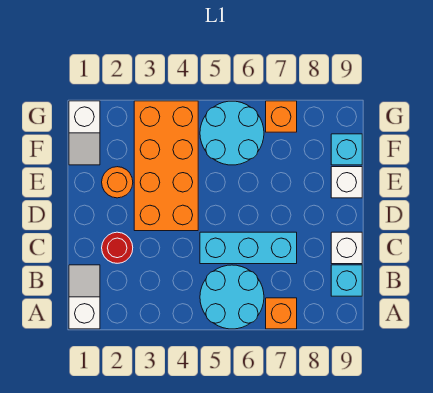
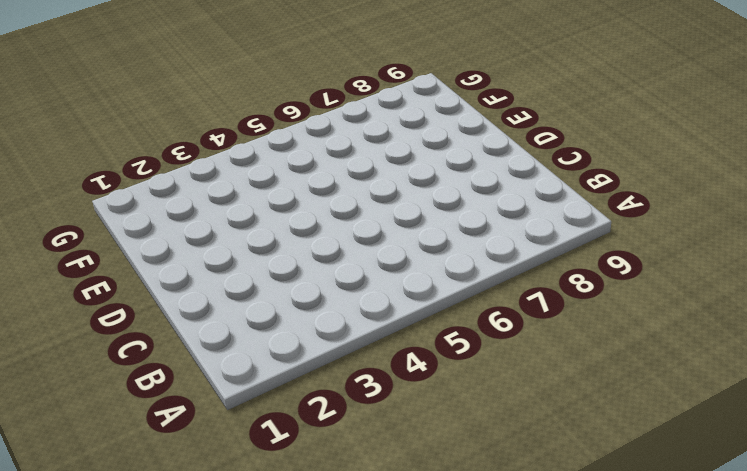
none -> white slope A1:B1 level 1 top A
none -> cyan round brick A5:B6 level 1
none -> orange brick A7 level 1

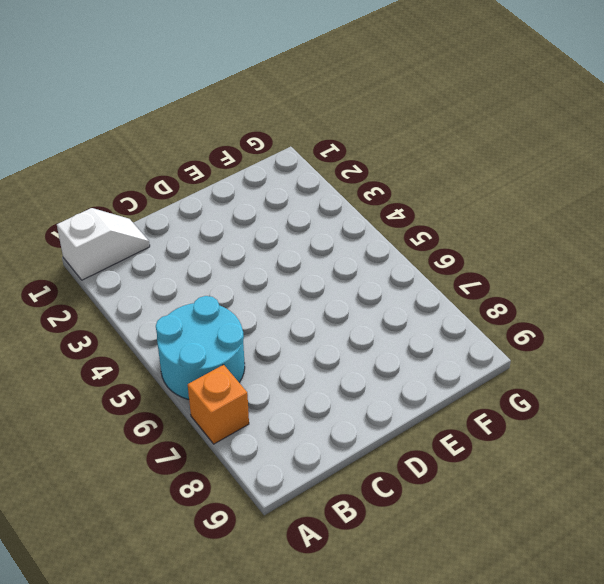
none -> cyan brick B9 level 1
none -> red round brick C2 level 1
none -> cyan brick C5:C7 level 1

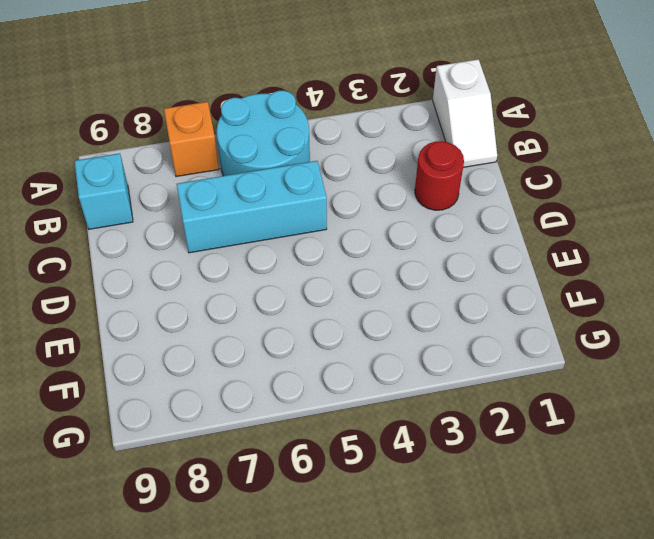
none -> white brick C9 level 1
none -> orange brick D3:G4 level 1
none -> orange round brick E2 level 1

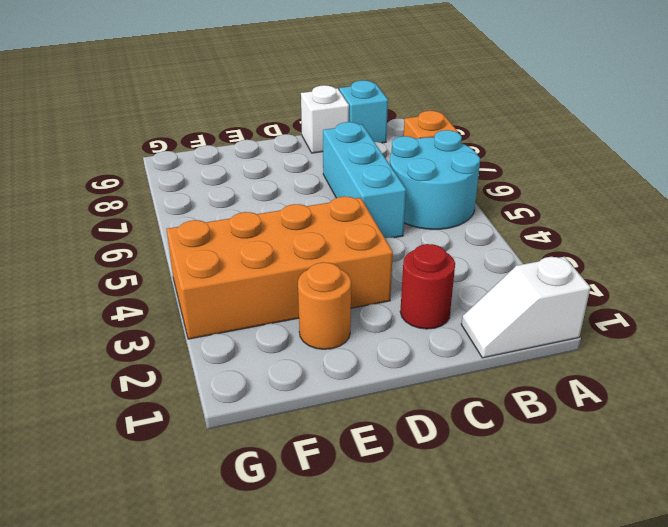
none -> white brick E9 level 1
none -> white slope F1:G1 level 1 top G
none -> cyan round brick F5:G6 level 1

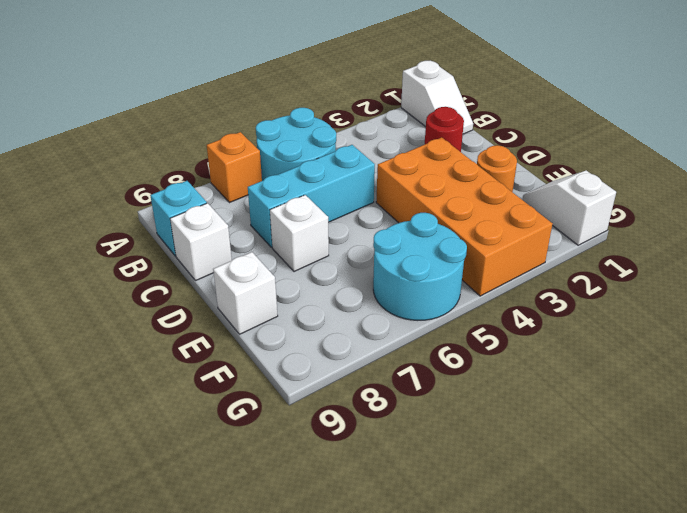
white brick D7 level 1 -> none
none -> cyan brick F9 level 1
none -> orange brick G7 level 1

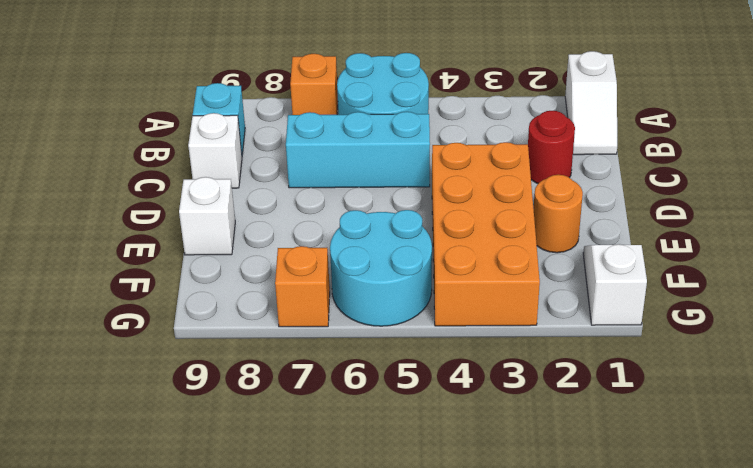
none -> cyan brick F9 level 1

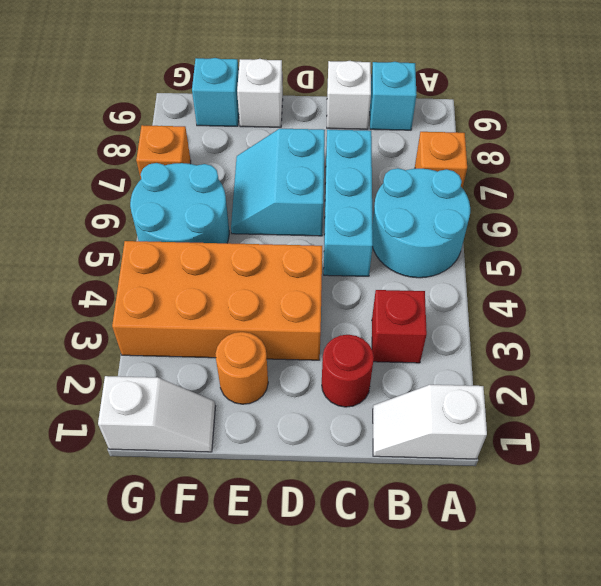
red brick B3 level 1 -> none
cyan slope D6:E7 level 1 top D -> none

